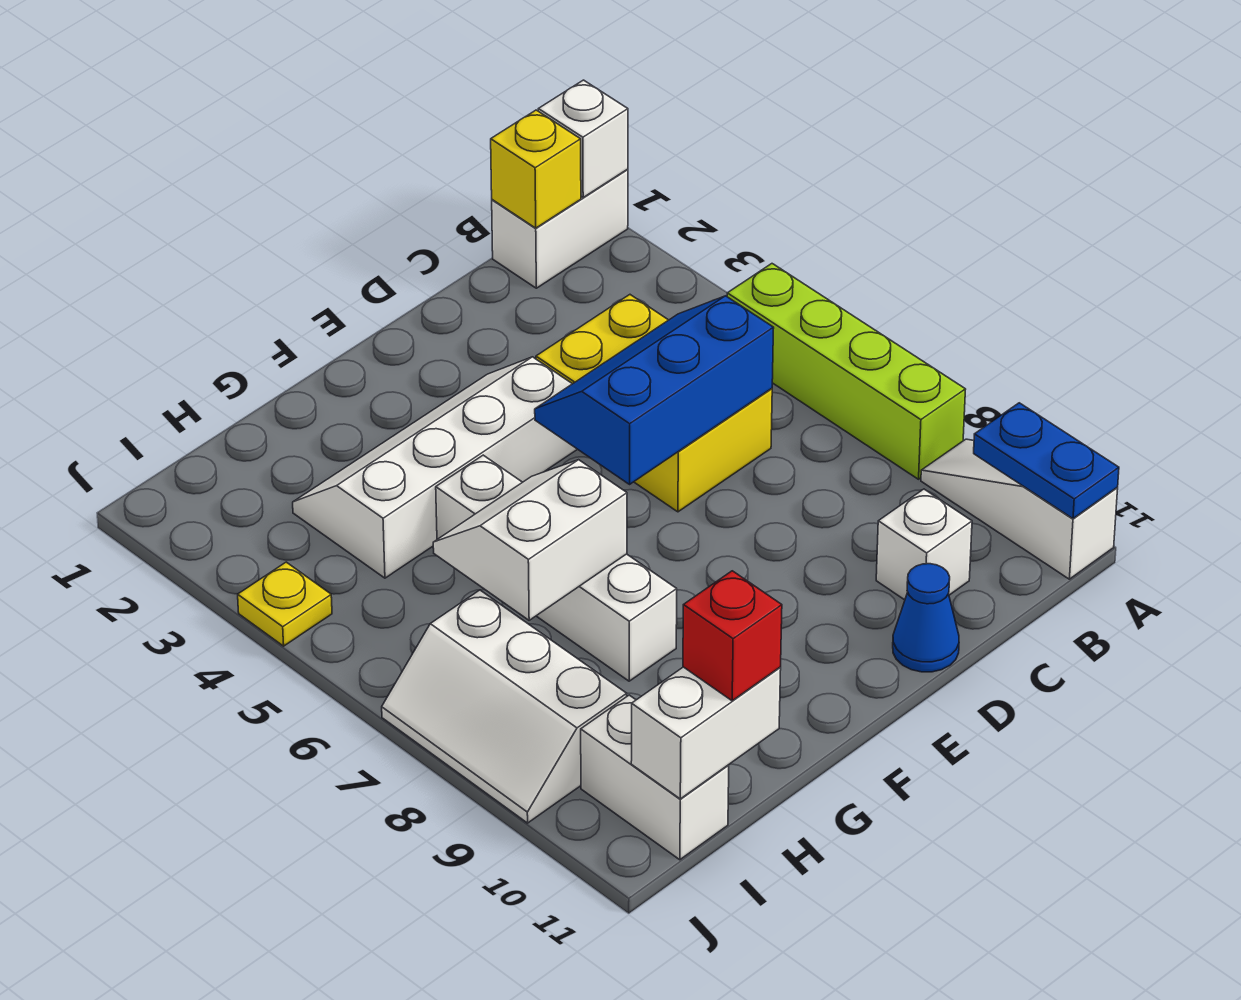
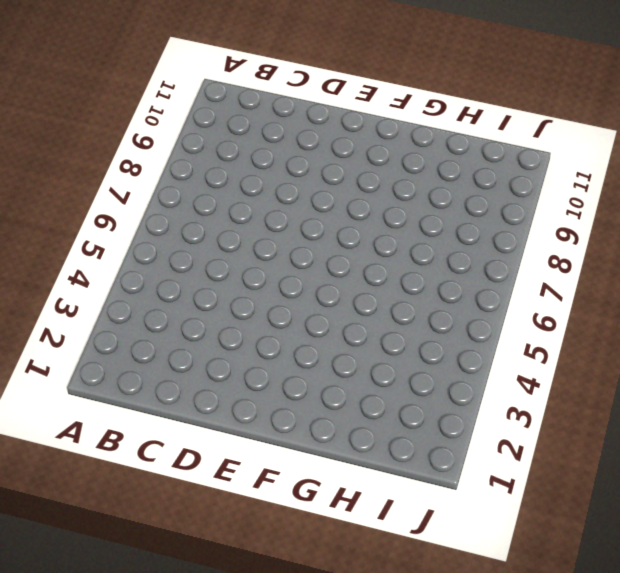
none -> white brick A1:B1 level 1
none -> lime brick A5:A8 level 1
none -> white slope A9:A11 level 1 top 11

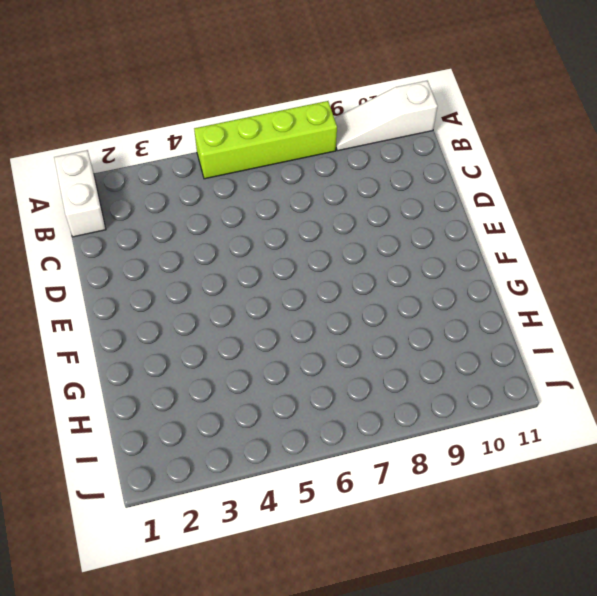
none -> yellow brick C4:D6 level 1
none -> white brick C10 level 1
none -> blue cone D11 level 1

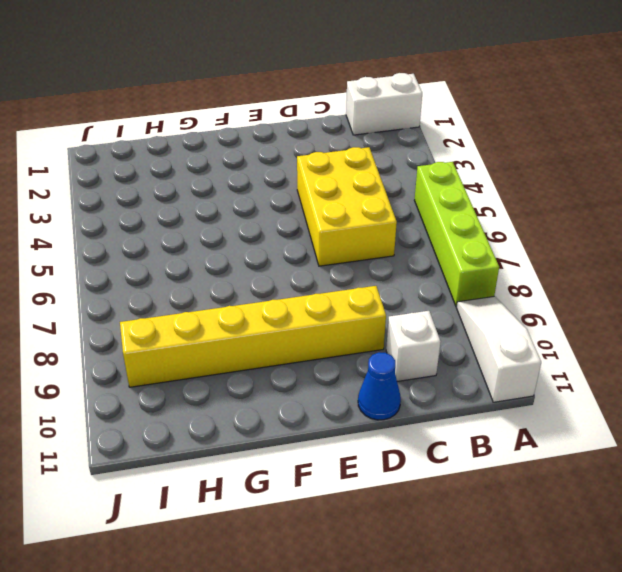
yellow brick D9:I9 level 1 -> white slope I7:J9 level 1 top I
none -> white slope E3:H4 level 1 top 4
none -> white brick G5:G8 level 1
none -> white brick I10:I11 level 1

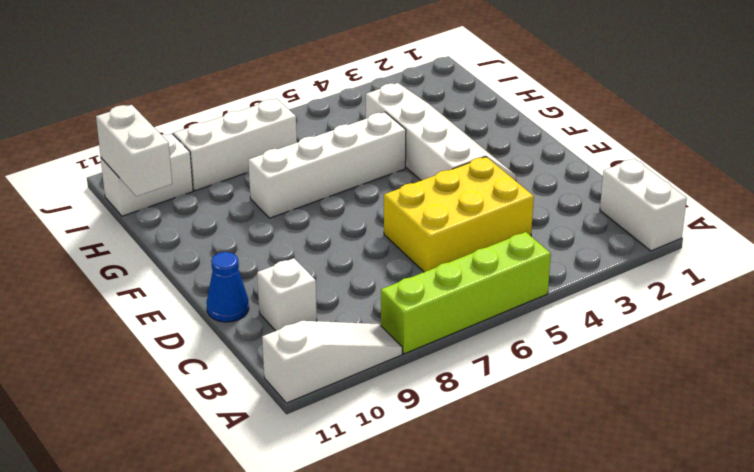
none -> yellow plate J4 level 1
none -> white brick A1 level 2
none -> blue plate A10:A11 level 2

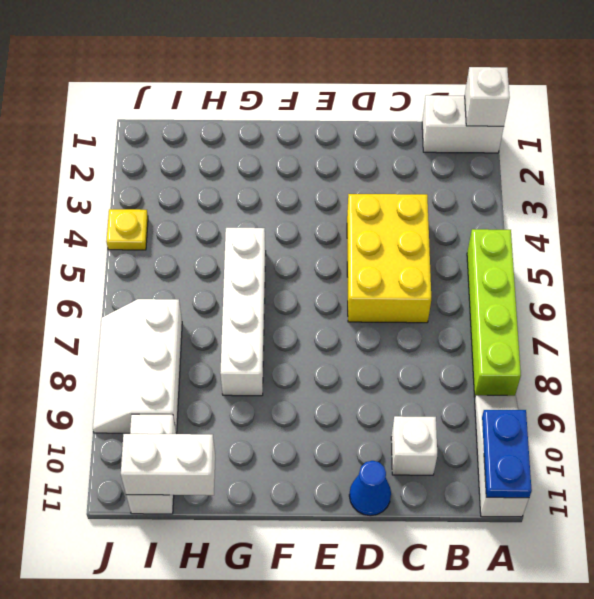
none -> white slope E3:H4 level 1 top 4
none -> yellow brick B1 level 2
none -> blue slope C5:E6 level 2 top 6

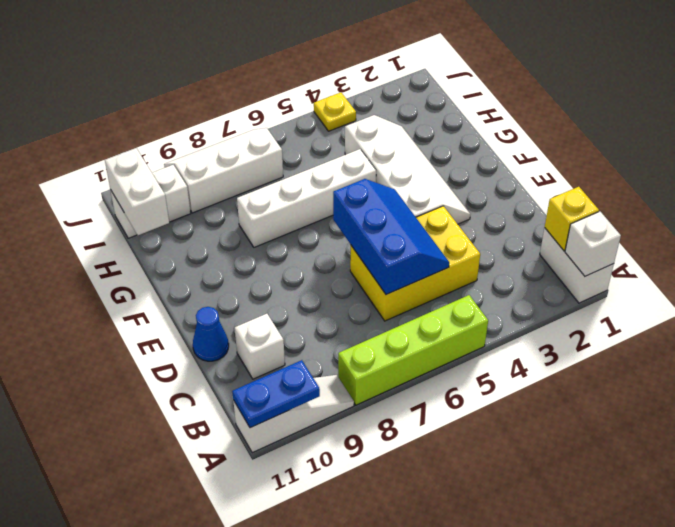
none -> white slope G6:H7 level 2 top 7
none -> red brick H11 level 3

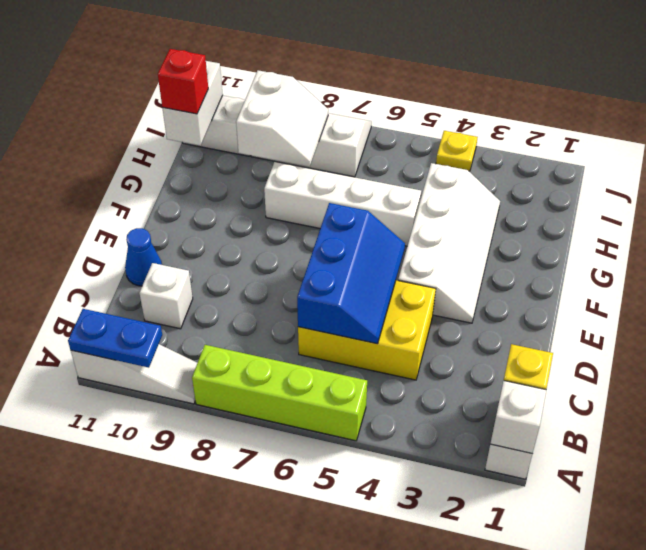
white slope H8:I9 level 2 top 9 -> white slope G6:H7 level 2 top 7

